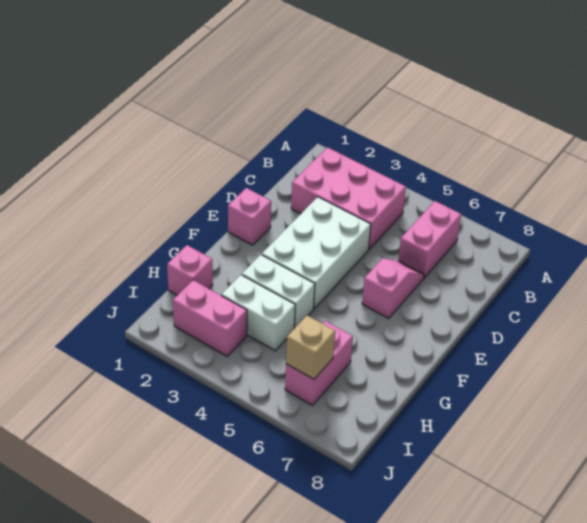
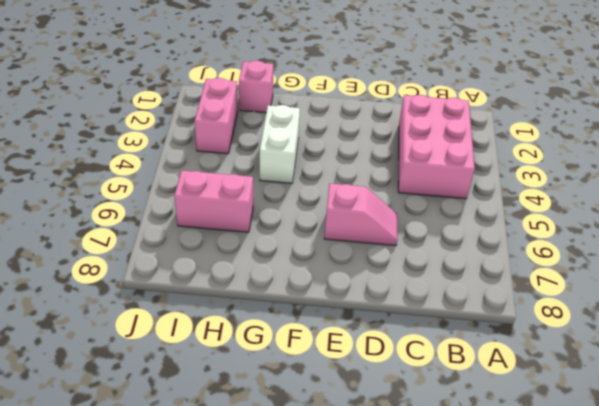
none -> pink brick B6:C6 level 1
none -> white brick D3:F4 level 1

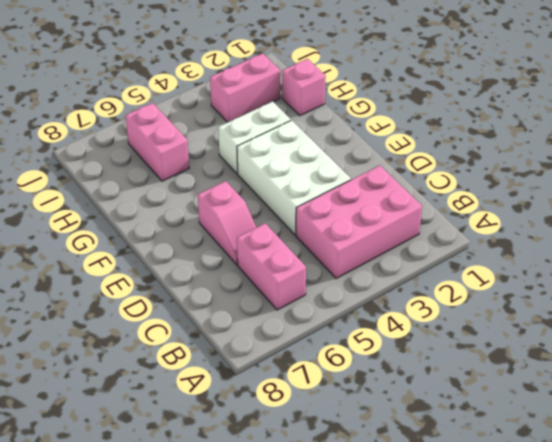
none -> pink brick E1 level 1
none -> white brick H3:H4 level 1

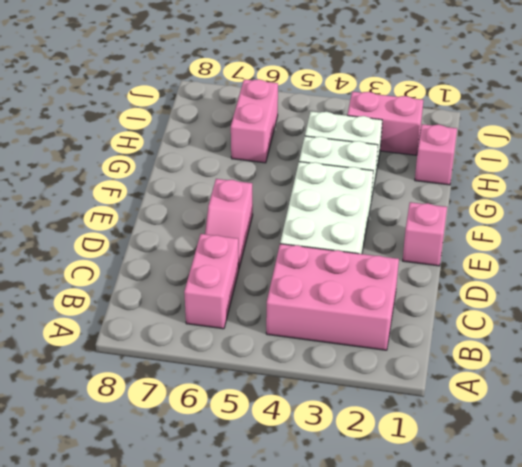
none -> tan brick I6 level 2

